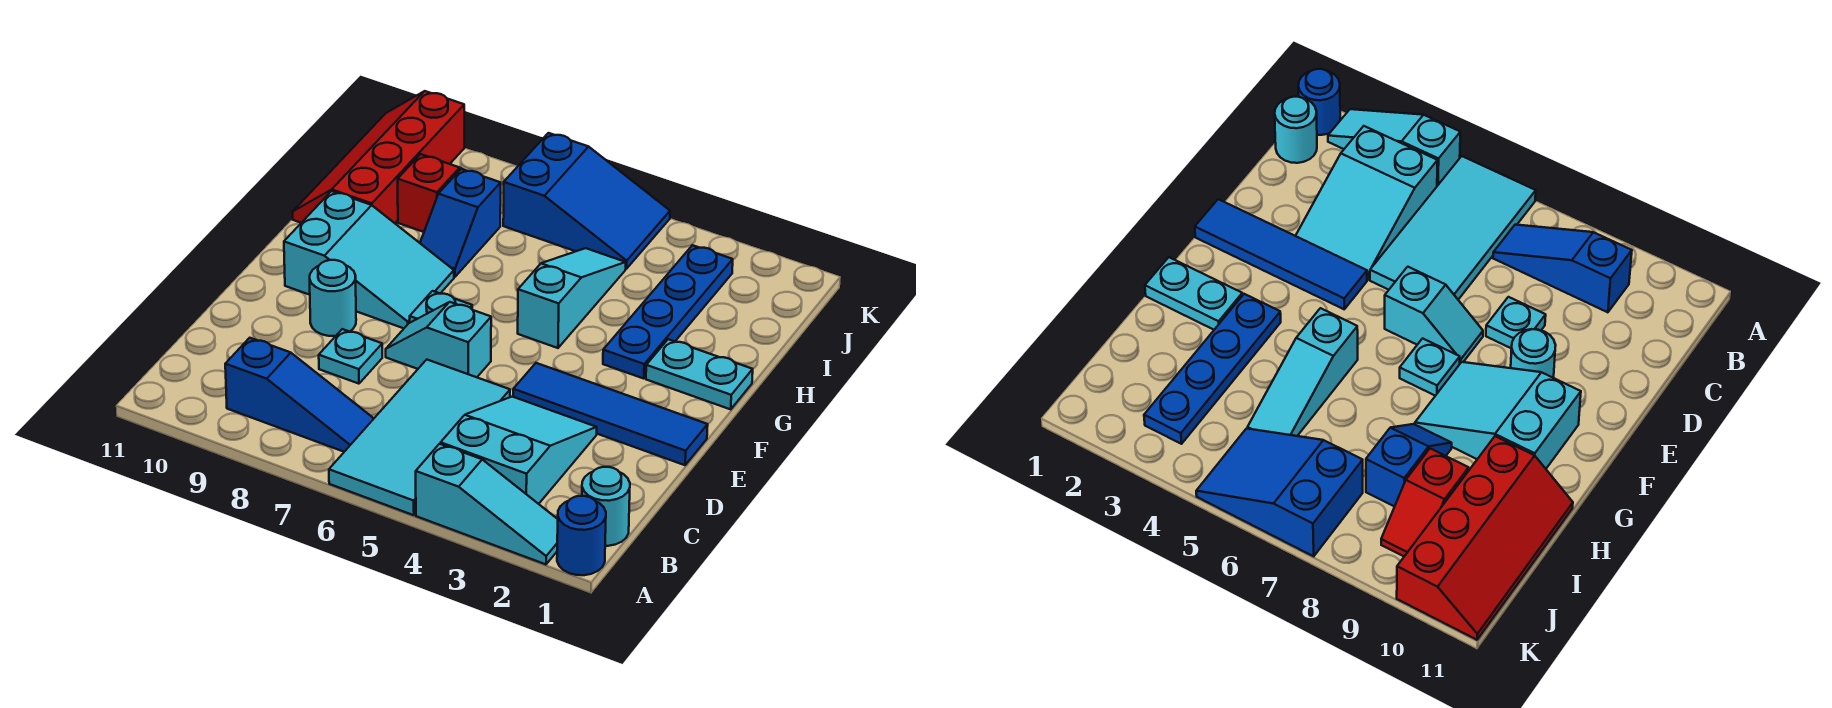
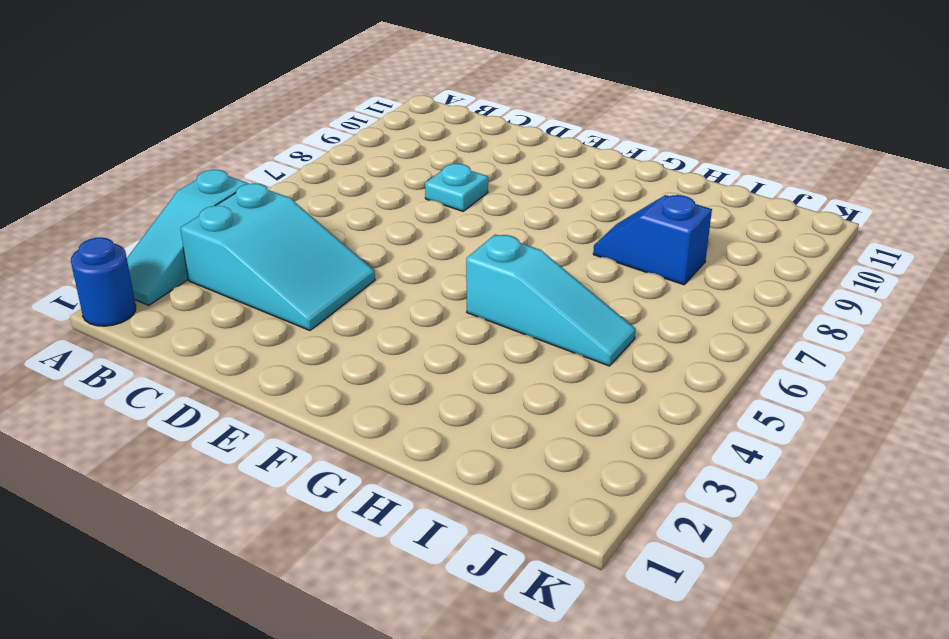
none -> cyan tile A5:D6 level 1
none -> cyan round brick B1 level 1
none -> blue slope B7:B9 level 1 top 9

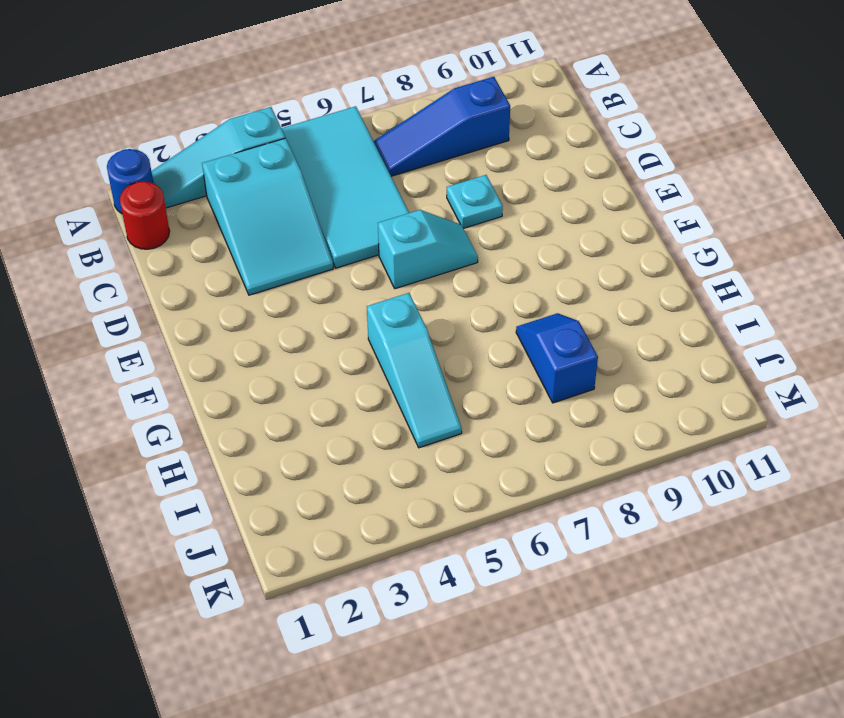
red round brick B1 level 1 -> cyan round brick B1 level 1
none -> blue tile E1:E4 level 1
none -> cyan round brick E9 level 1
none -> cyan plate F7 level 1

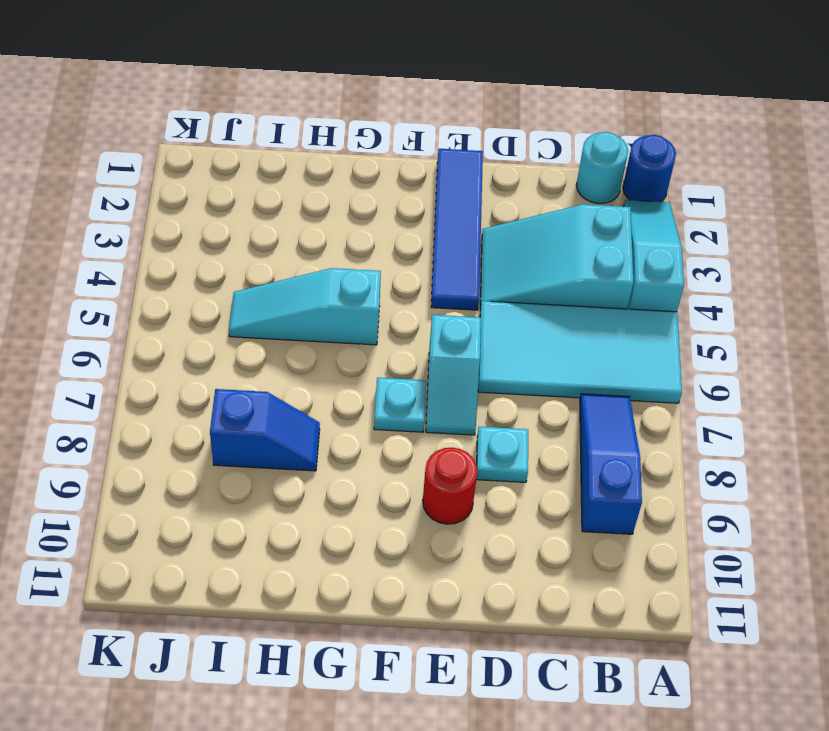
red round brick E9 level 1 -> cyan round brick E9 level 1
none -> cyan slope F8:G10 level 1 top 10
none -> cyan plate G1:G2 level 1
none -> blue plate G3:J3 level 1

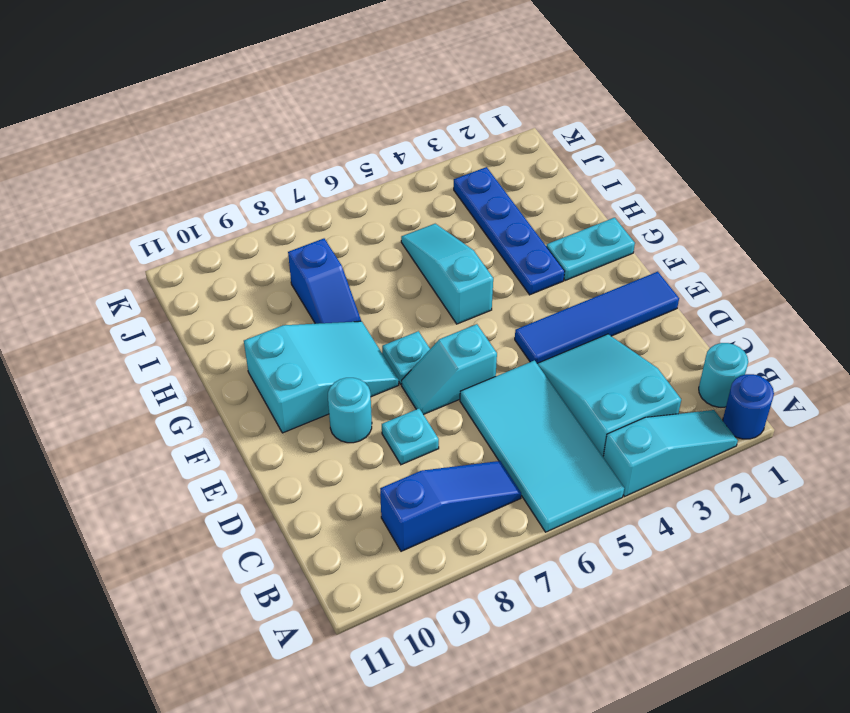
none -> red slope H10:K11 level 1 top 10
none -> red slope I9:J9 level 1 top I
none -> blue slope J5:K7 level 1 top 7

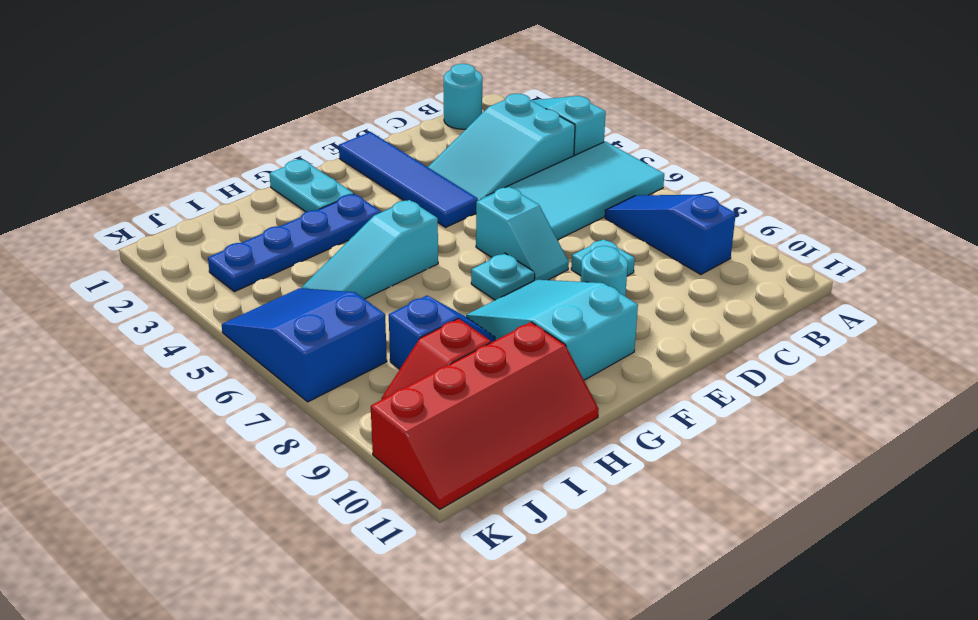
none -> blue round brick A1 level 1

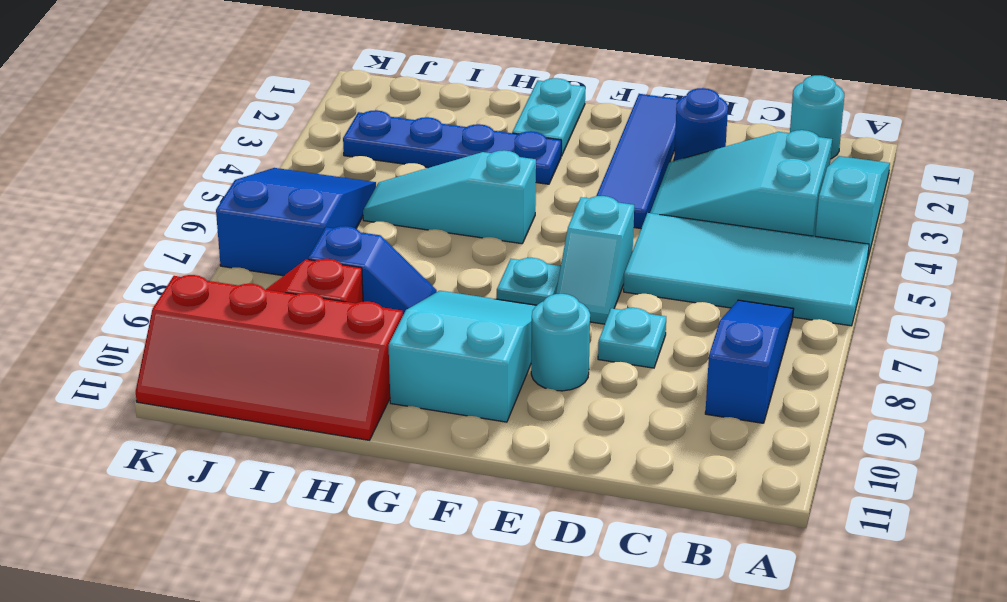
blue round brick D2 level 1 -> blue round brick A1 level 1

